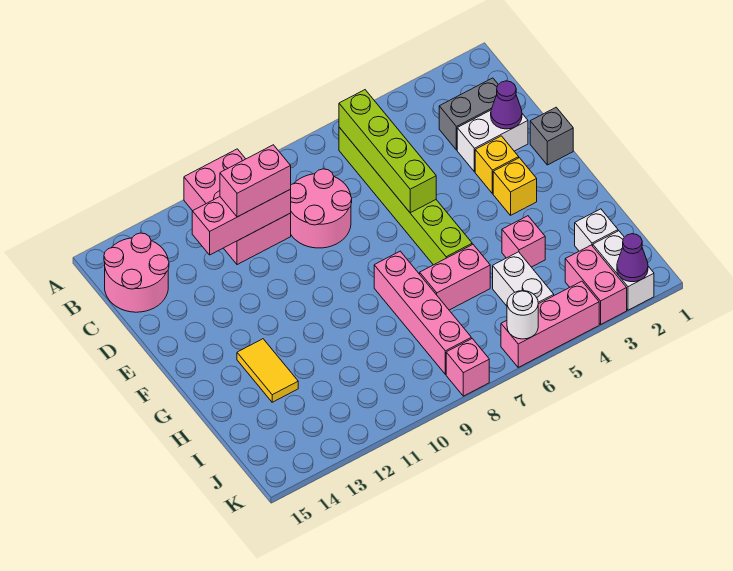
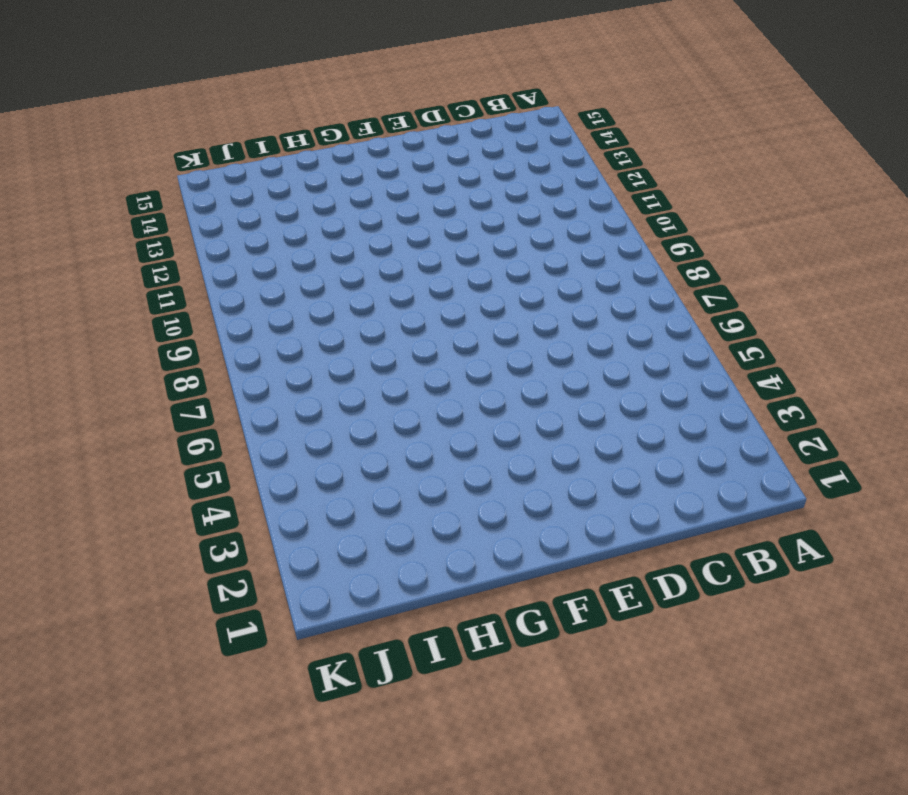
none -> pink brick A10:C11 level 1
none -> lime brick B6:G6 level 1
none -> pink round brick B14:C15 level 1

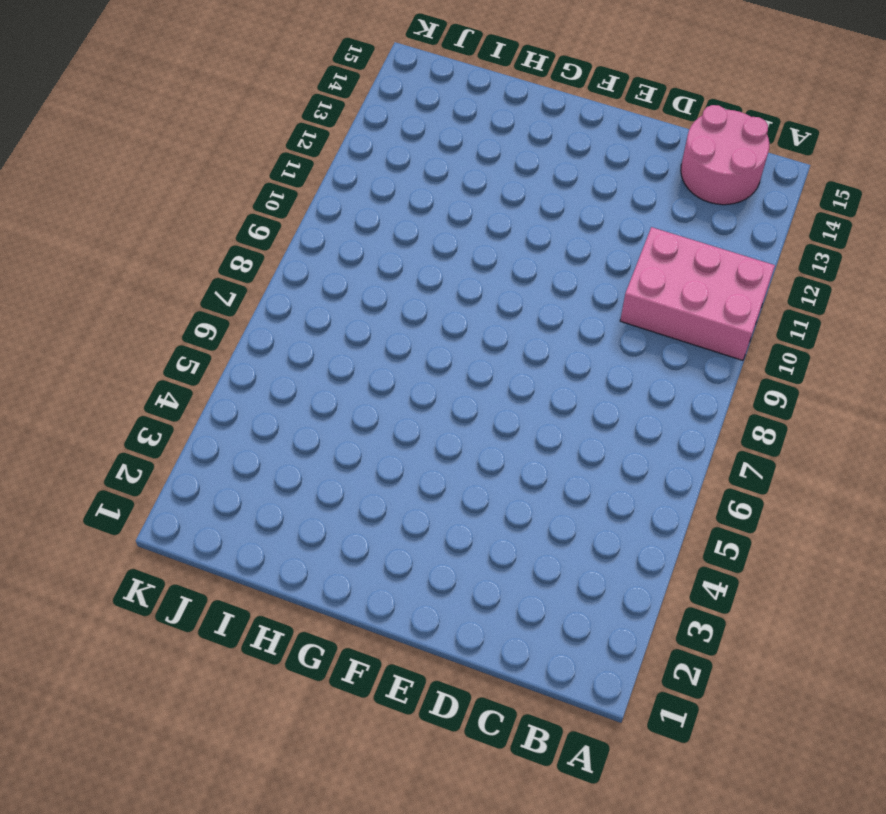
none -> lime brick B6:G6 level 1
none -> grey brick C2:C3 level 1
none -> pink round brick C8:D9 level 1

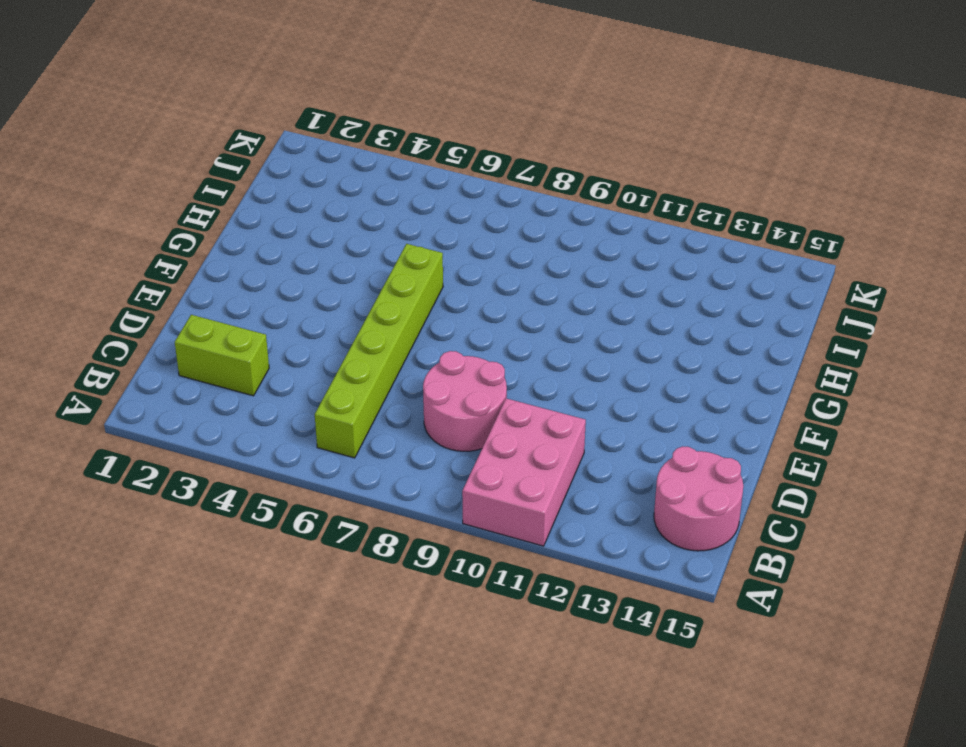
lime brick C2:C3 level 1 -> grey brick C2:C3 level 1
none -> white brick D2:D3 level 1
none -> grey brick E1 level 1
none -> yellow brick E3 level 1

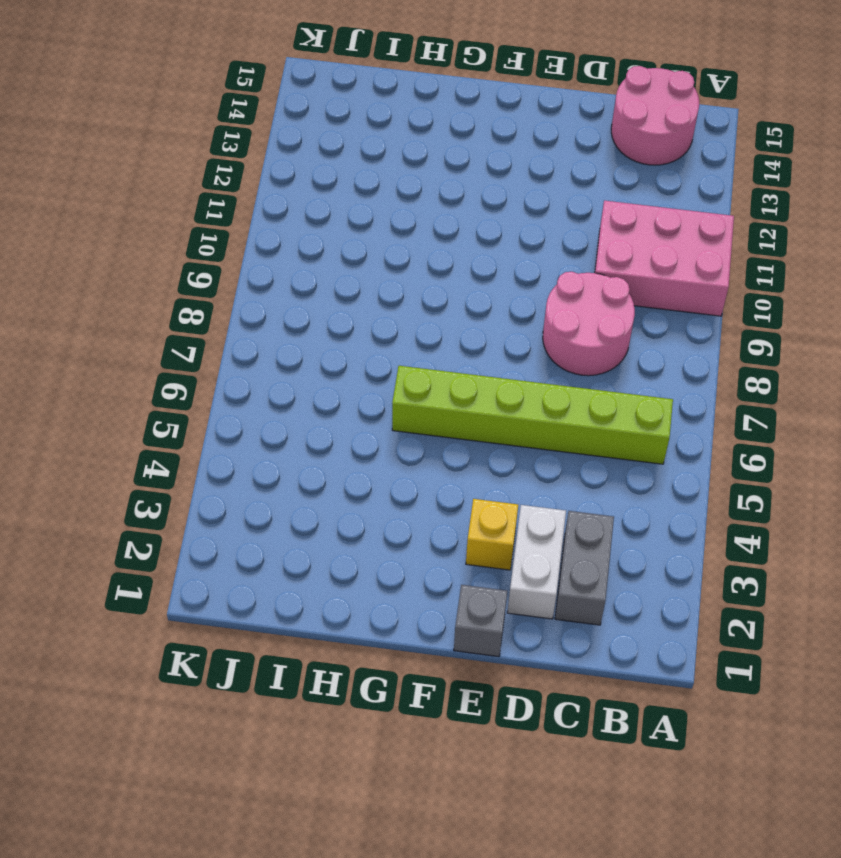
none -> yellow brick F3 level 1
none -> pink brick G8:J8 level 1
none -> yellow tile G13:H13 level 1

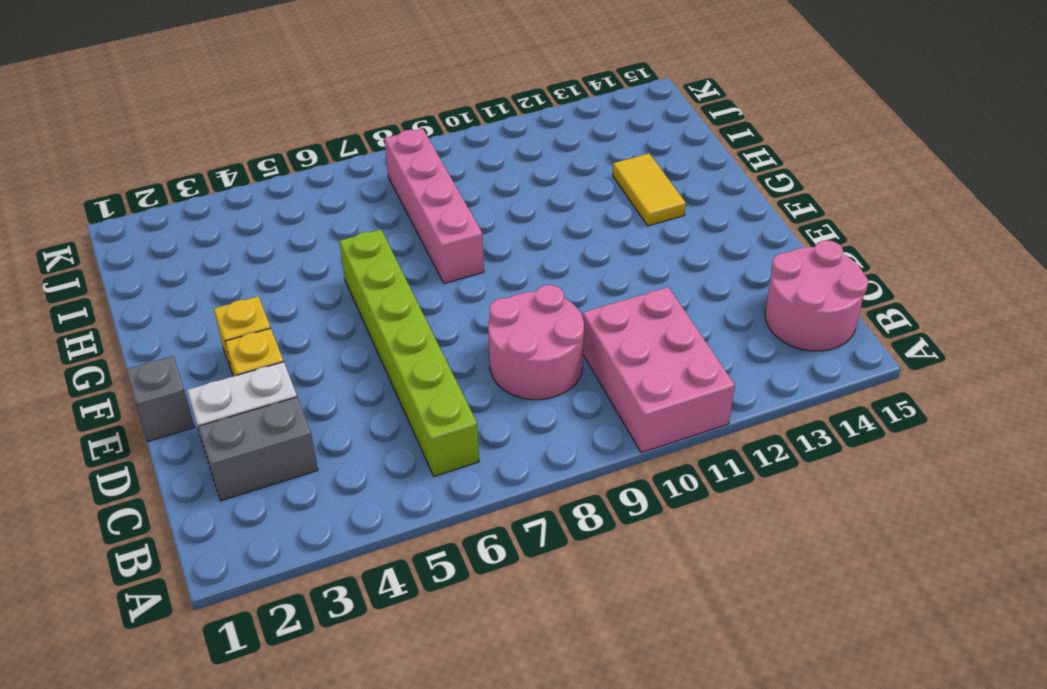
none -> pink brick H4 level 1
none -> pink brick H6:H7 level 1
none -> white brick I2 level 1

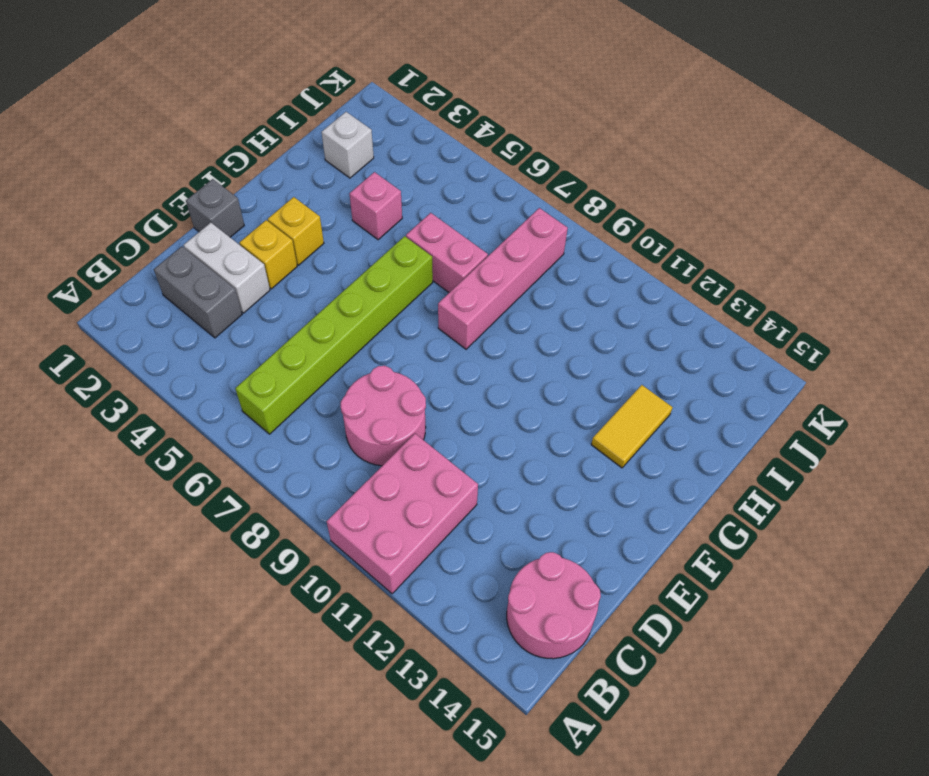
none -> white brick I5:J5 level 1
none -> white brick J2:K2 level 1
none -> pink brick J3:K3 level 1

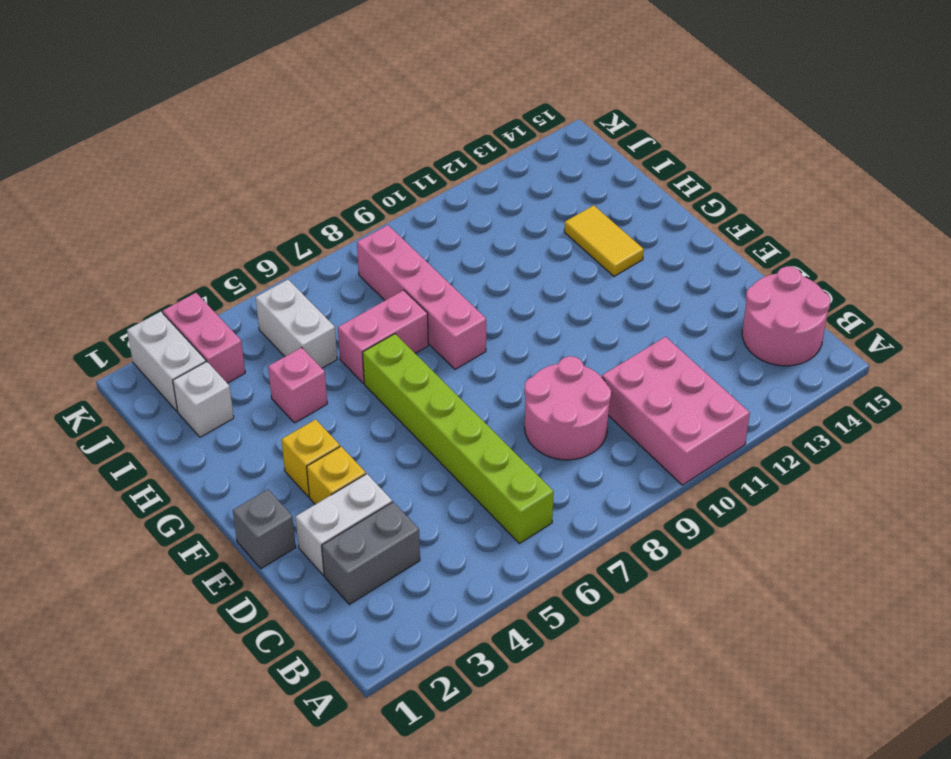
none -> pink brick K4:K6 level 1
none -> pink brick K8 level 1
none -> lime brick B6:E6 level 2

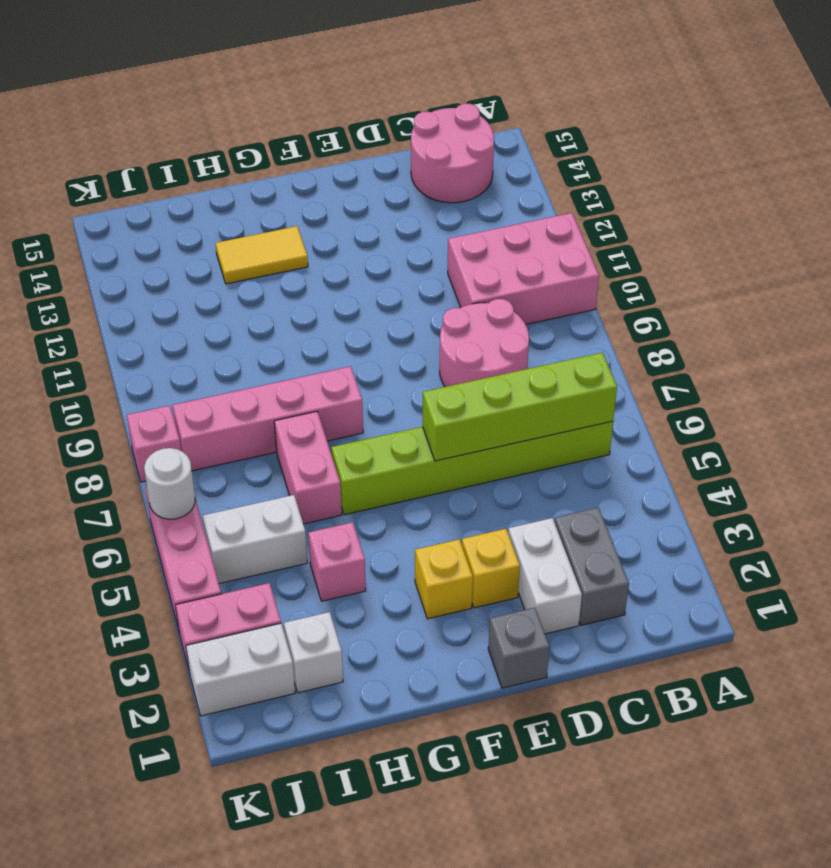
none -> pink brick C10:C12 level 2
none -> purple cone D2 level 2
none -> purple cone K2 level 2

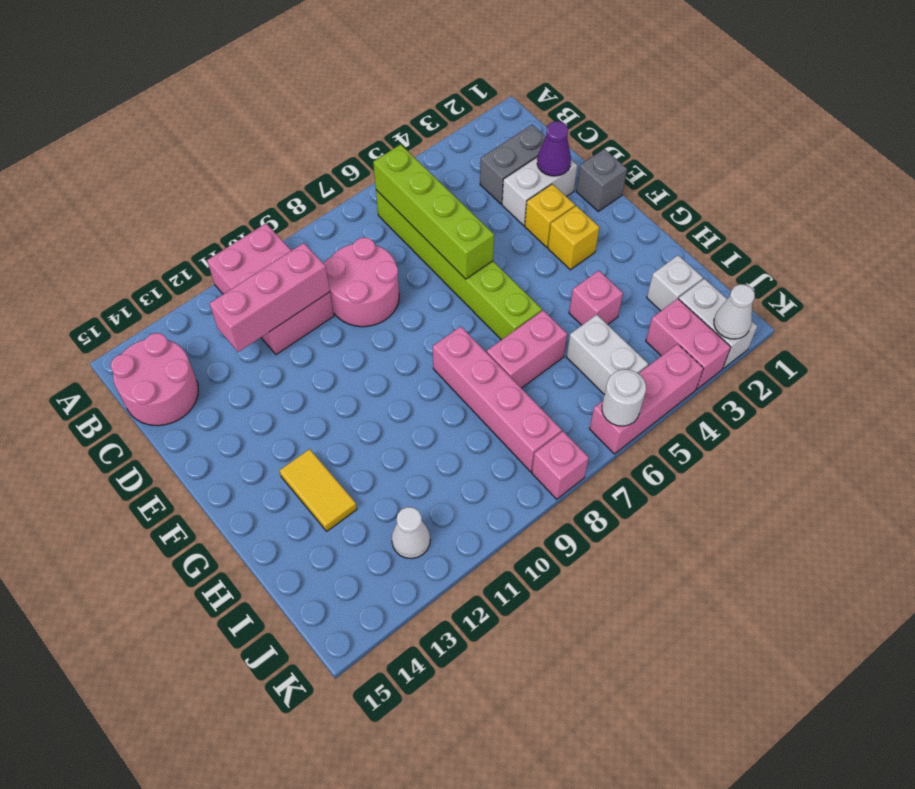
white cone J12 level 1 -> none
white cone K2 level 2 -> purple cone K2 level 2
none -> pink brick C10:C11 level 3

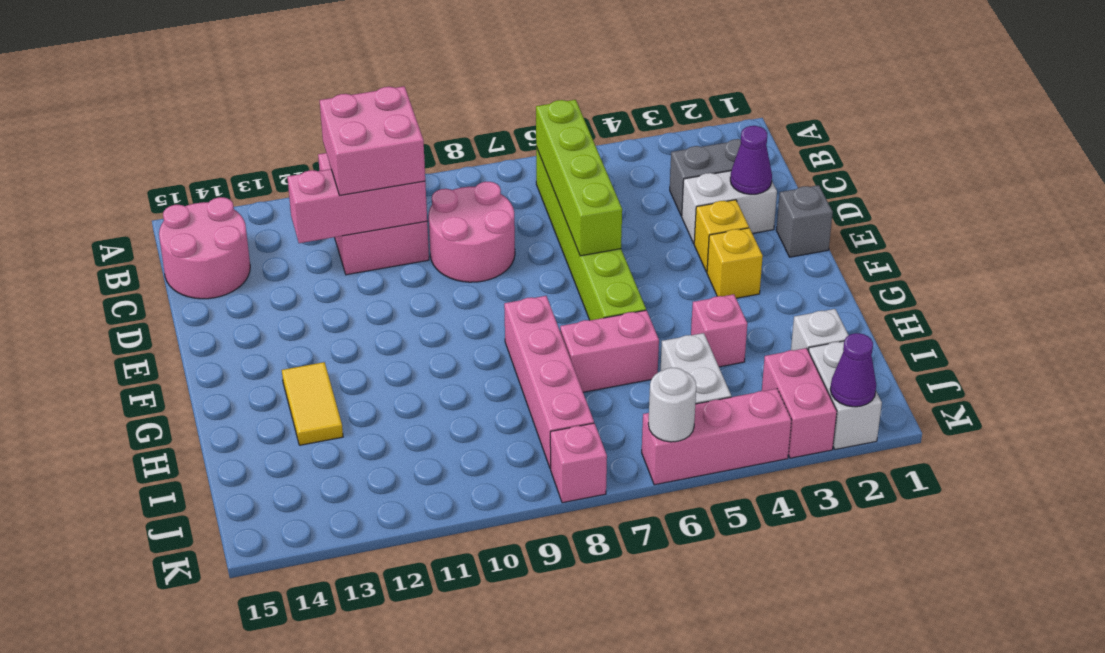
pink brick B10:C11 level 3 -> pink brick C10:C11 level 3

